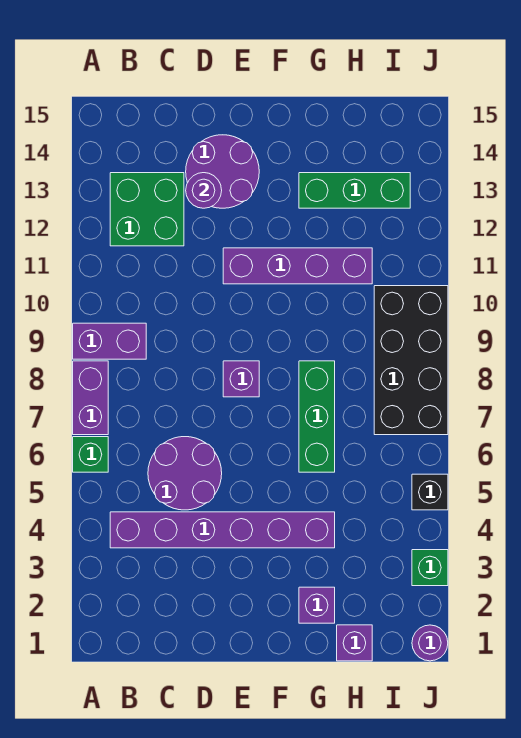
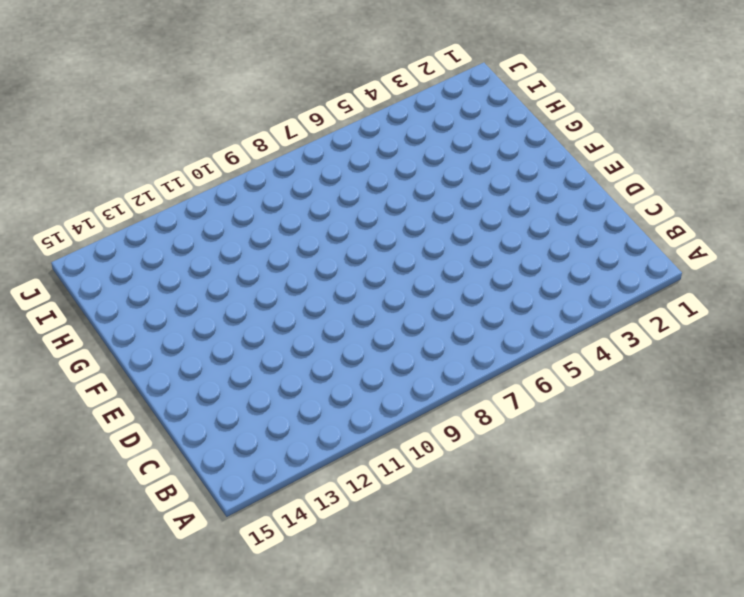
none -> green brick A6 level 1
none -> purple brick A7:A8 level 1
none -> purple brick A9:B9 level 1

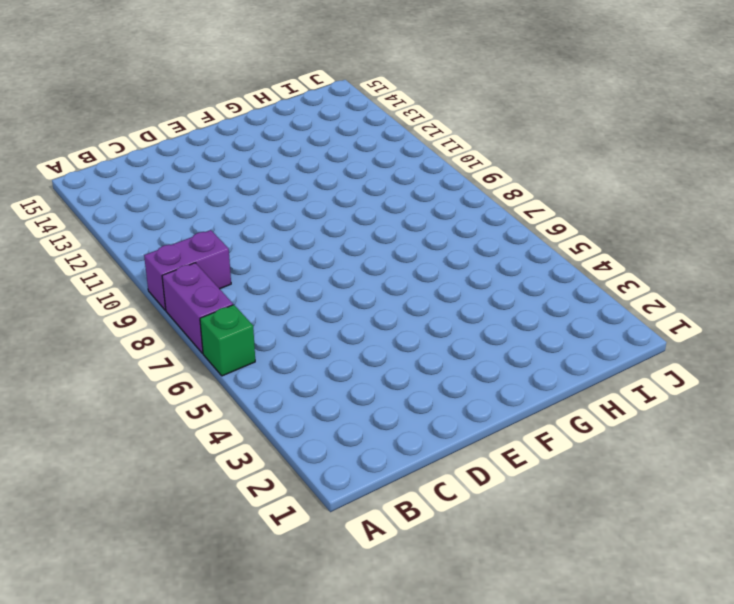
none -> purple brick B4:G4 level 1
none -> green brick B12:C13 level 1
none -> purple round brick C5:D6 level 1

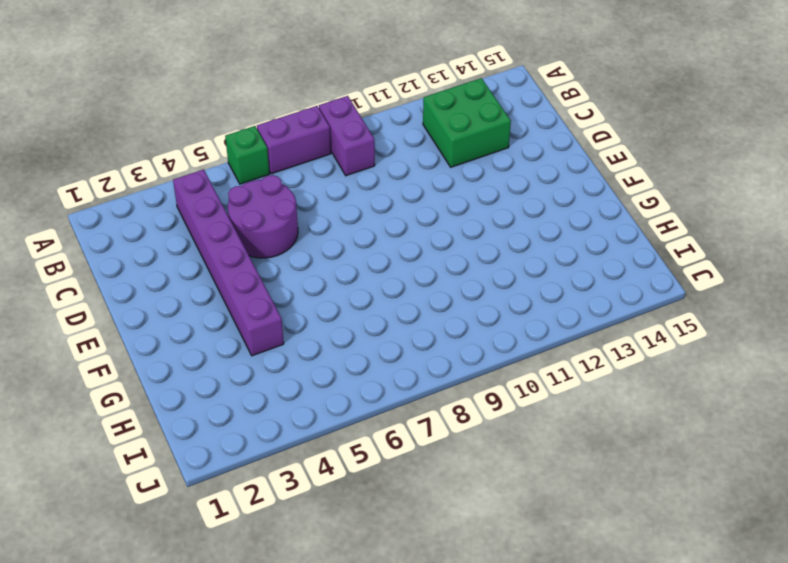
none -> purple round brick D13:E14 level 1
none -> purple brick E8 level 1
none -> purple brick E11:H11 level 1

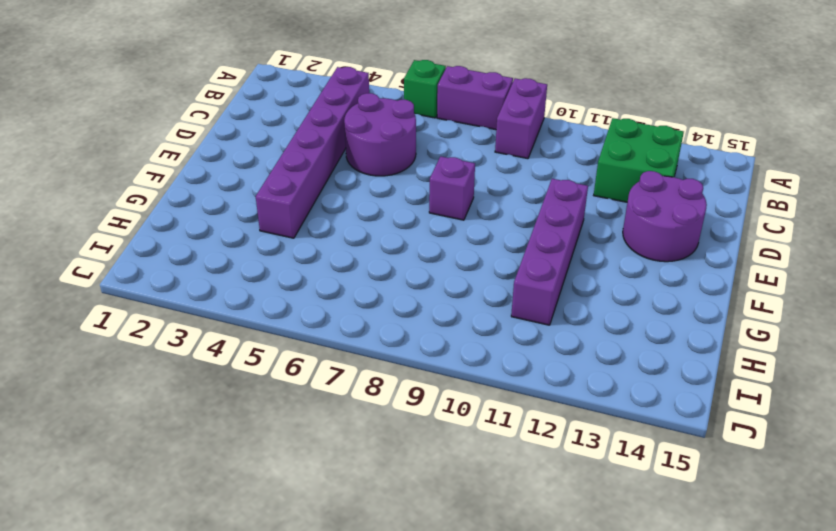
none -> purple brick G2 level 1
none -> green brick G6:G8 level 1
none -> green brick G13:I13 level 1

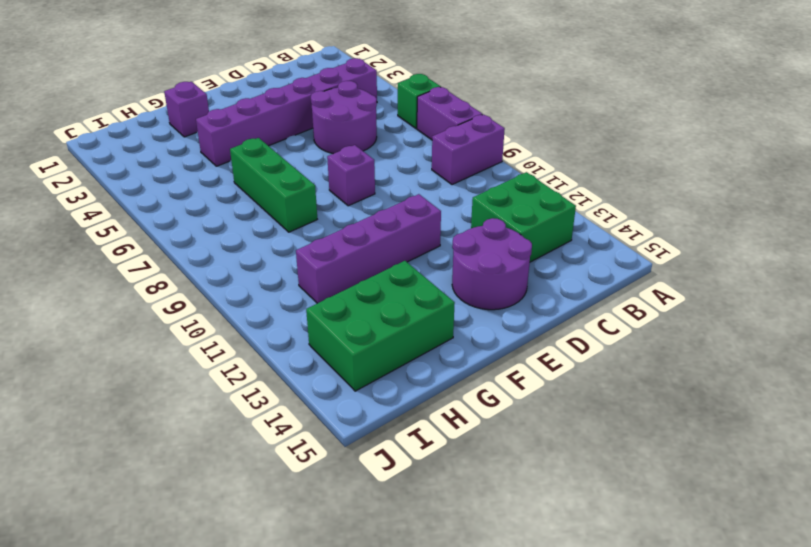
green brick G13:I14 level 1 -> green brick G13:I13 level 1
none -> purple brick H1 level 1
none -> black brick I7:J10 level 1
none -> purple round brick J1 level 1

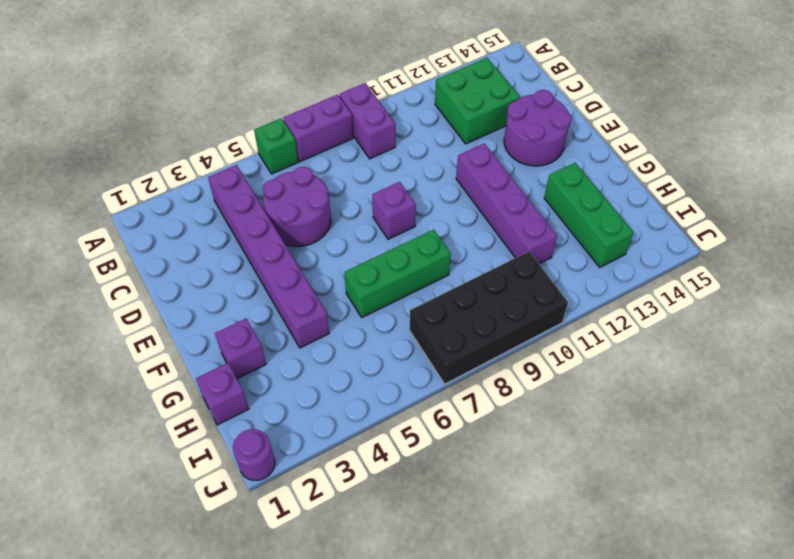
none -> green brick J3 level 1
none -> black brick J5 level 1
none -> purple round brick D13 level 2

